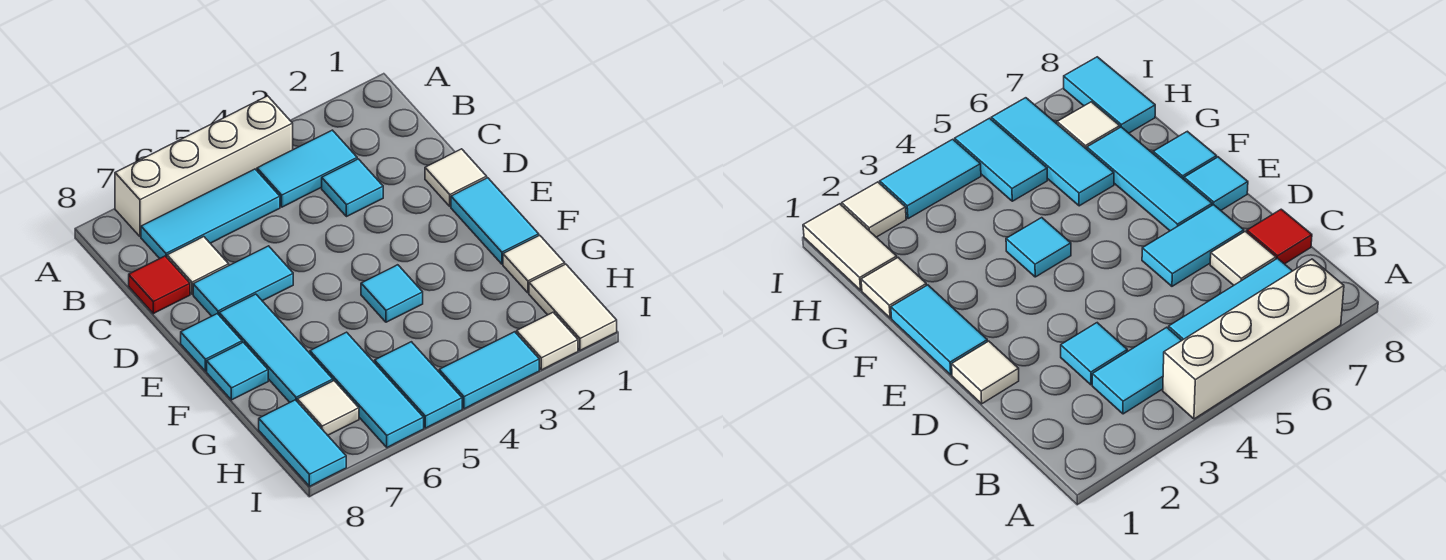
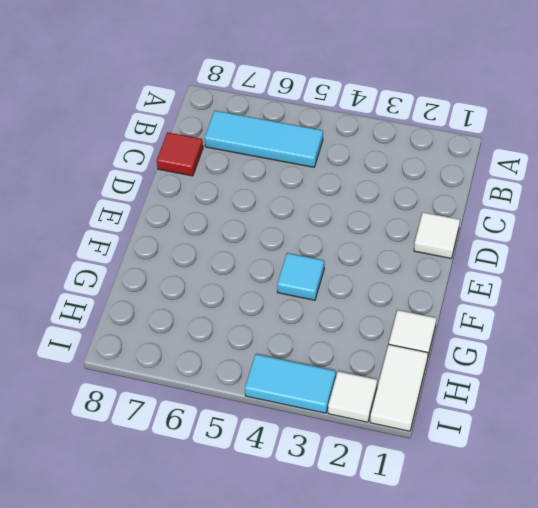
none -> white brick A4:A7 level 1
none -> cyan tile B3:B4 level 1
none -> cyan tile C3 level 1

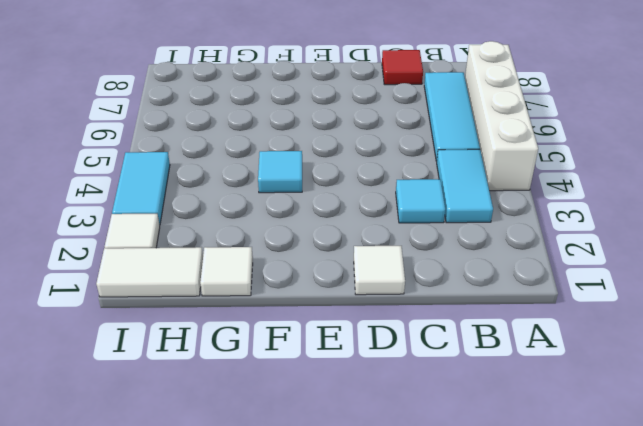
none -> white tile C7 level 1
none -> cyan tile D6:D7 level 1
none -> cyan tile E1:F1 level 1

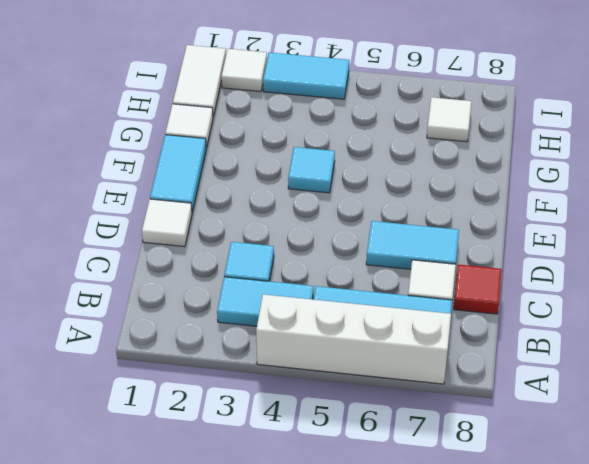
none -> cyan tile E7:G7 level 1
none -> cyan tile E8 level 1
none -> cyan tile F8 level 1

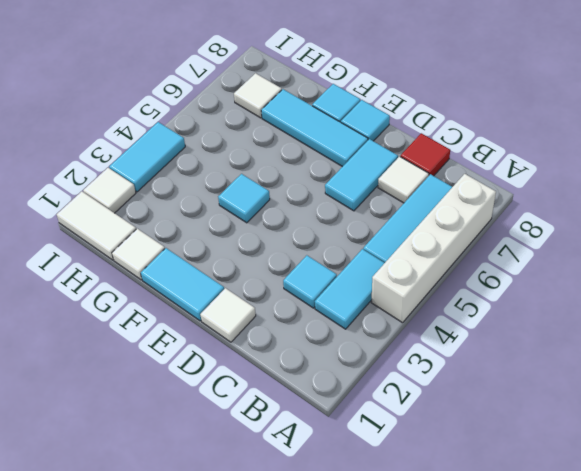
none -> cyan tile G6:I6 level 1
none -> cyan tile H5:I5 level 1
none -> cyan tile H8:I8 level 1

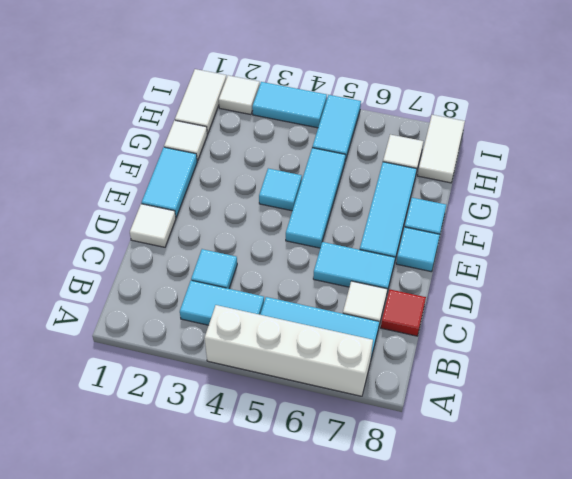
cyan tile E5:G5 level 1 -> cyan tile G6:I6 level 1
white tile H8:I8 level 1 -> cyan tile H8:I8 level 1

